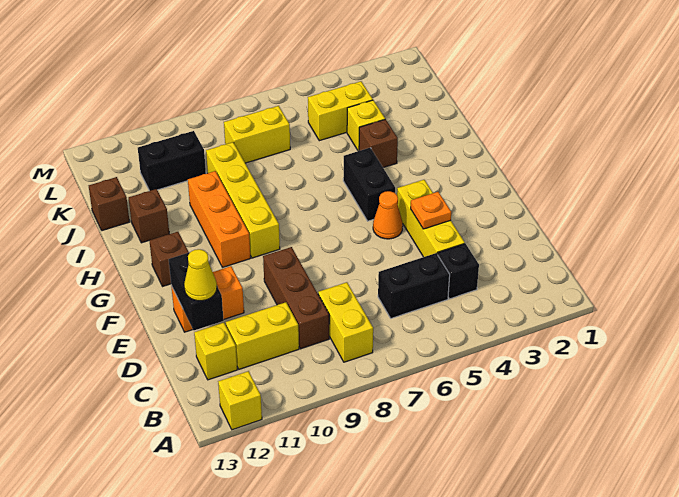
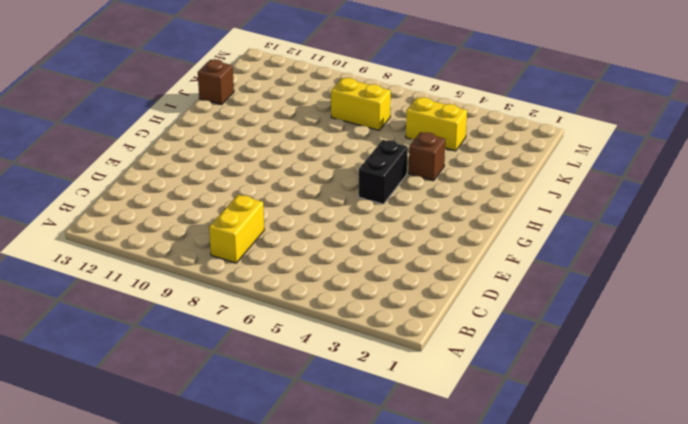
none -> yellow brick A12 level 1
none -> black brick C4 level 1
none -> black brick C5:C6 level 1

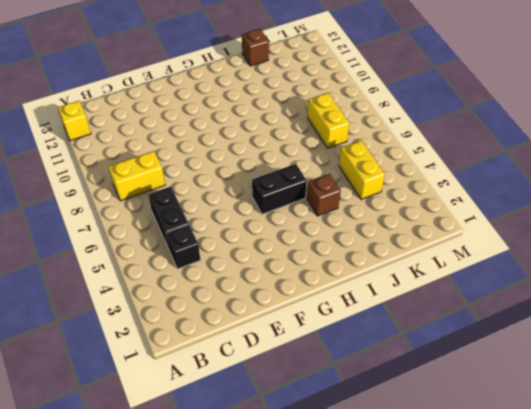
none -> brown brick C9:E9 level 1
none -> yellow brick C10:C11 level 1
none -> yellow brick C12 level 1

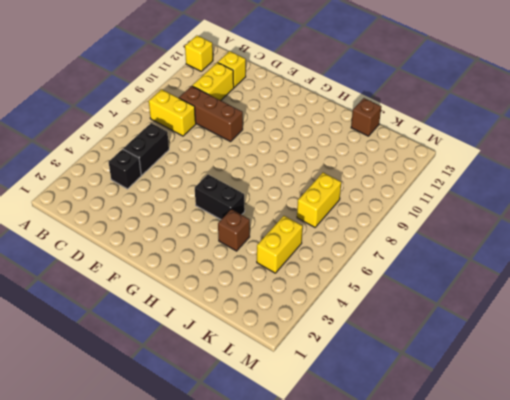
none -> yellow brick D4:F4 level 1
none -> orange brick E11:E12 level 1
none -> orange cone F5 level 1

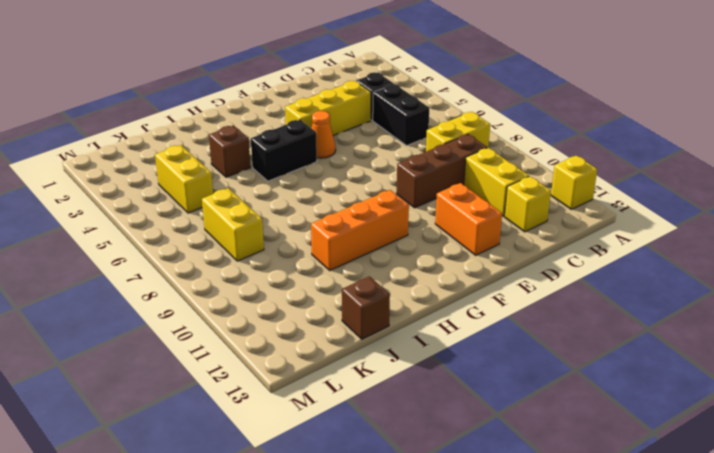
none -> yellow brick G9:J9 level 1
none -> brown brick G12 level 1
none -> brown brick I12 level 1

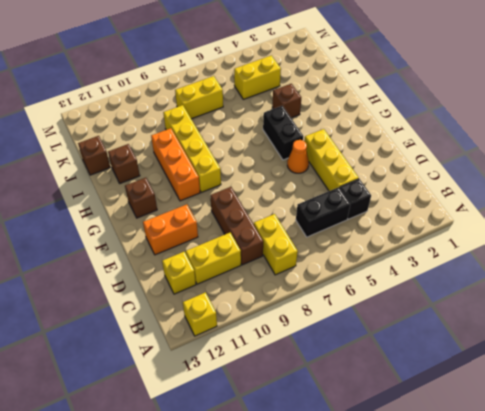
none -> yellow brick J4 level 1
none -> black brick K10:K11 level 1
none -> black brick D12:E12 level 2

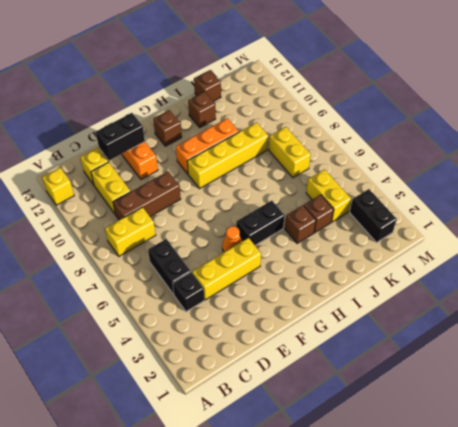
brown brick J4 level 1 -> yellow brick J4 level 1
black brick L2:L3 level 1 -> black brick K10:K11 level 1
none -> orange plate E4 level 2
none -> yellow cone D12 level 3

